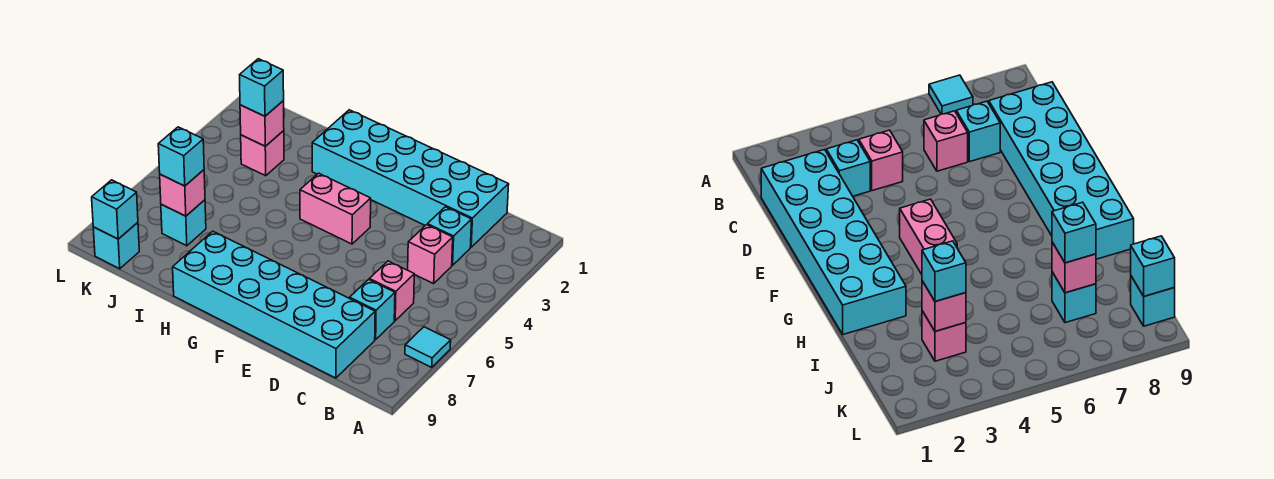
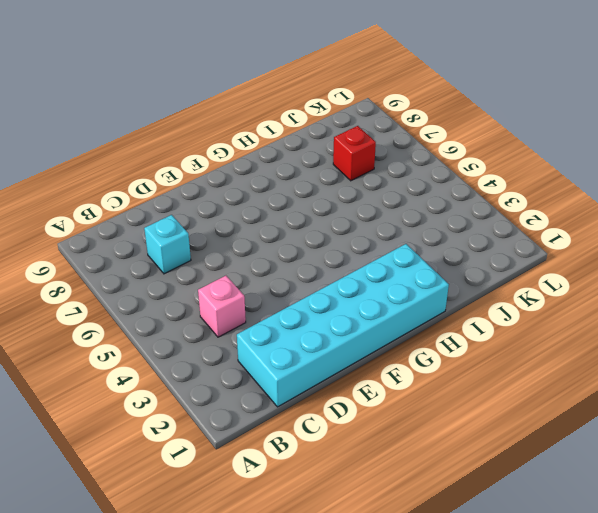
red brick J7 level 1 -> cyan brick J7 level 1
none -> cyan tile A7 level 1
none -> cyan brick C3 level 1
none -> pink brick C6 level 1

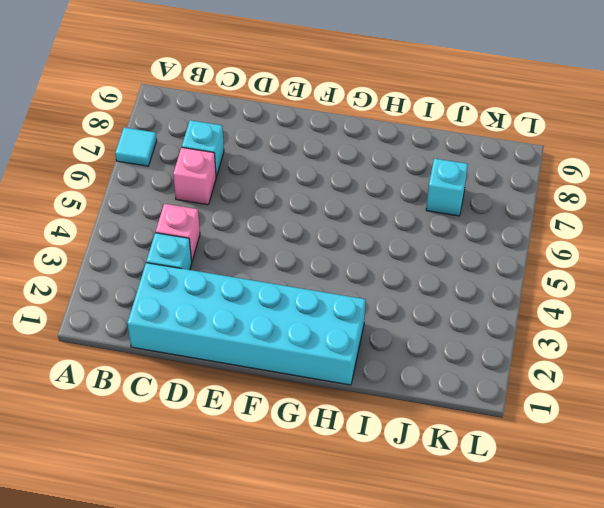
none -> cyan brick C8:H9 level 1
none -> pink brick F4:G4 level 1
none -> pink brick J3 level 1

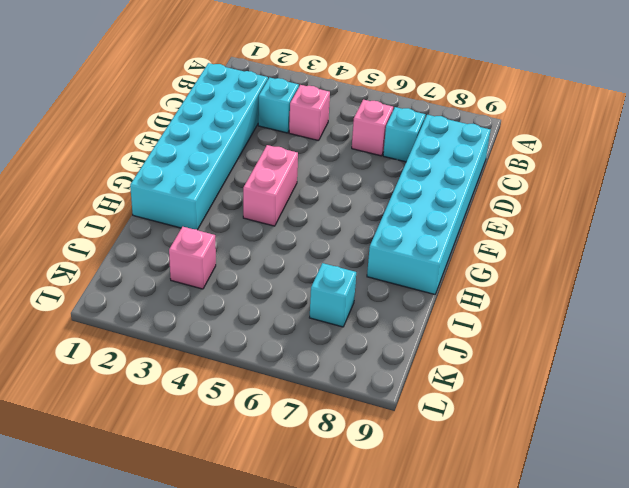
none -> cyan tile A7 level 1
none -> cyan brick K9 level 1
none -> pink brick J3 level 2

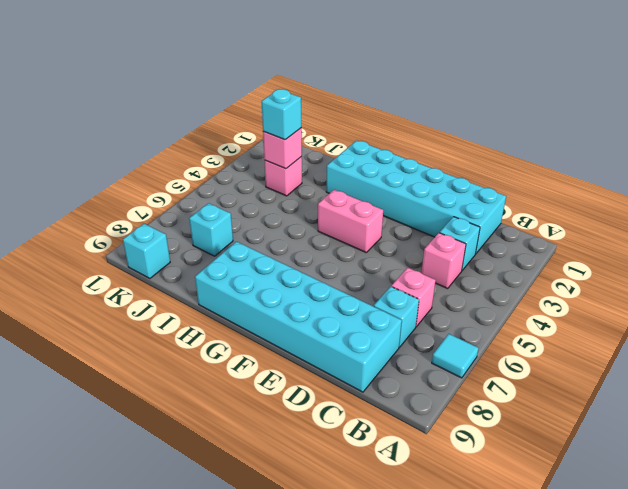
none -> pink brick J7 level 2
none -> cyan brick K9 level 2
none -> cyan brick J7 level 3

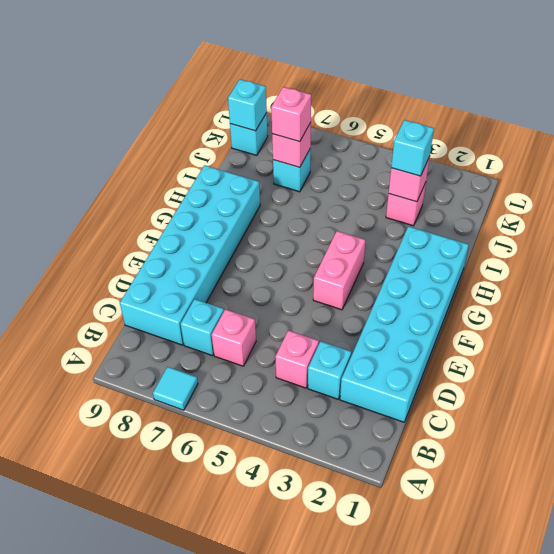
pink brick J7 level 3 -> cyan brick J7 level 3

